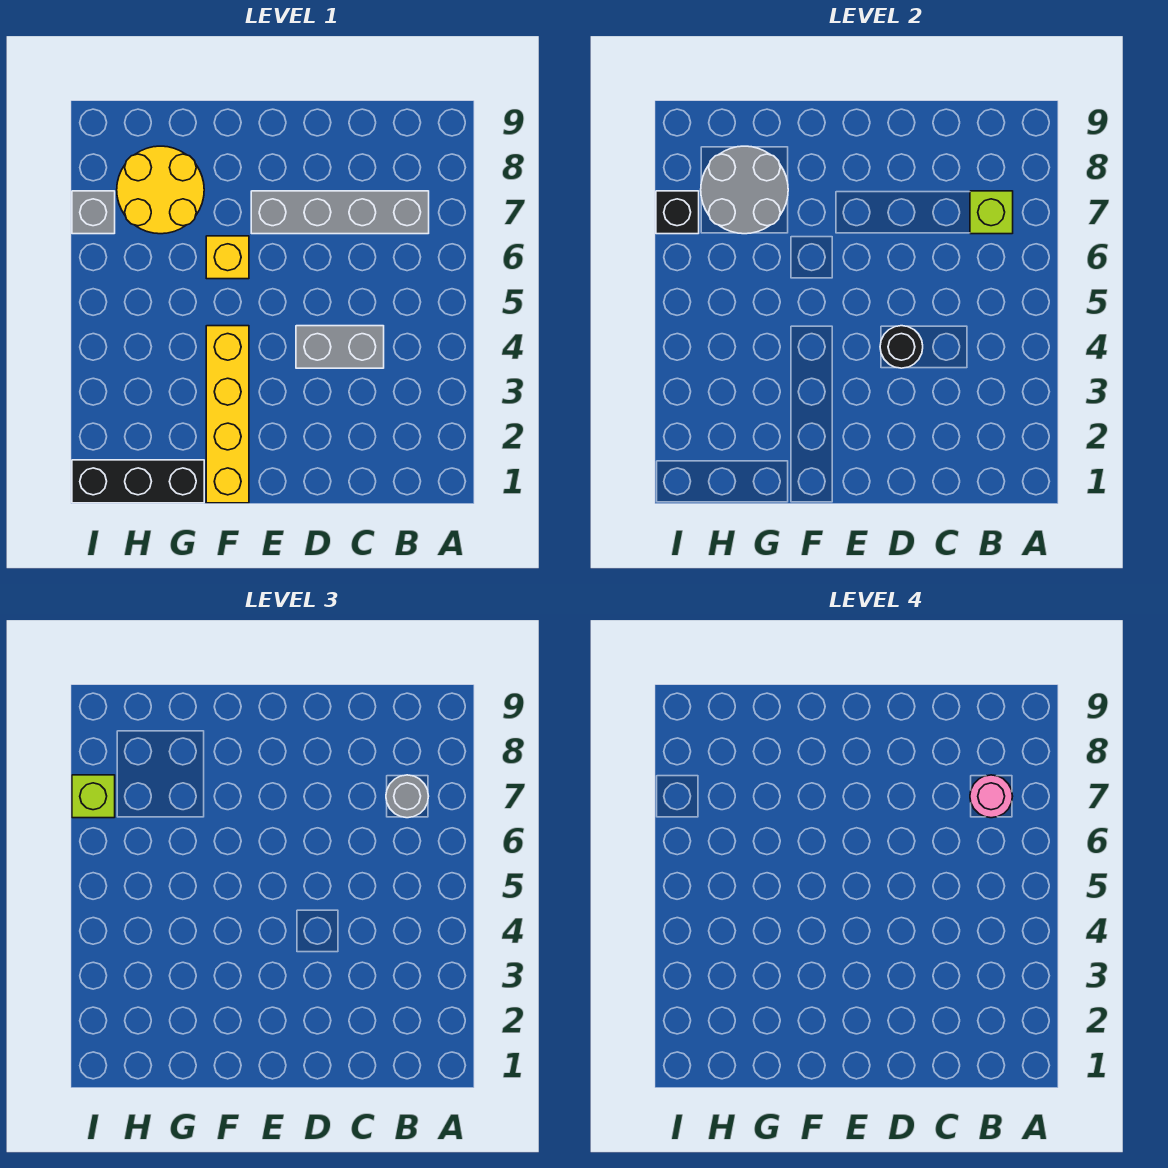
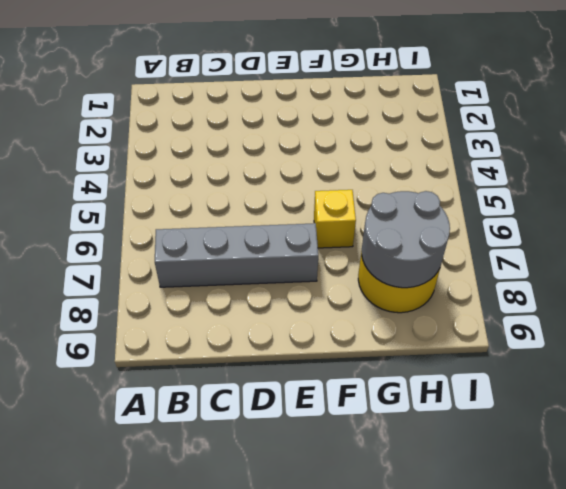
none -> grey brick C4:D4 level 1
none -> yellow brick F1:F4 level 1
none -> black brick G1:I1 level 1

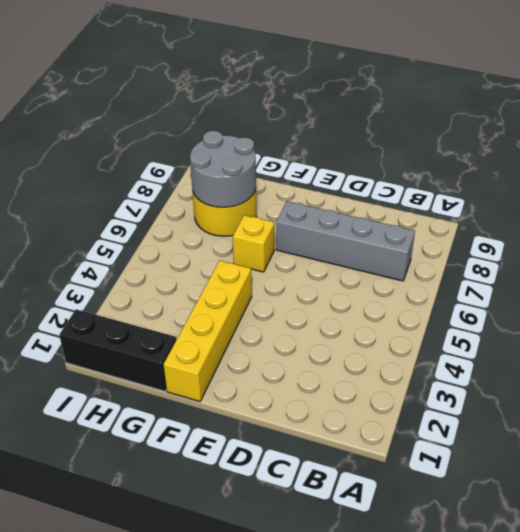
none -> grey brick C4:D4 level 1
none -> grey brick I7 level 1
none -> lime brick B7 level 2

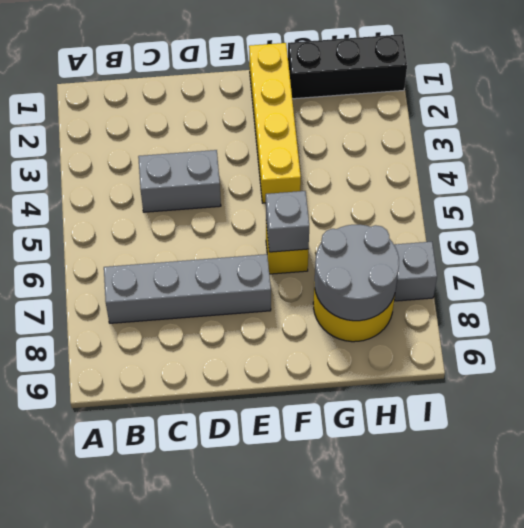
grey brick F6 level 2 -> none
none -> lime brick B7 level 2
none -> black round brick D4 level 2
none -> black brick I7 level 2

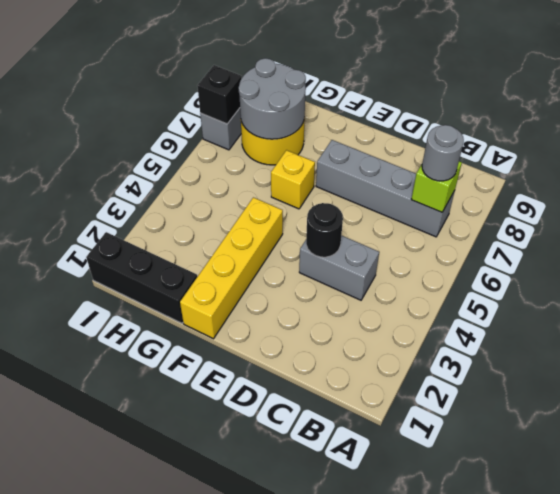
none -> lime brick I7 level 3
none -> pink round brick B7 level 4

